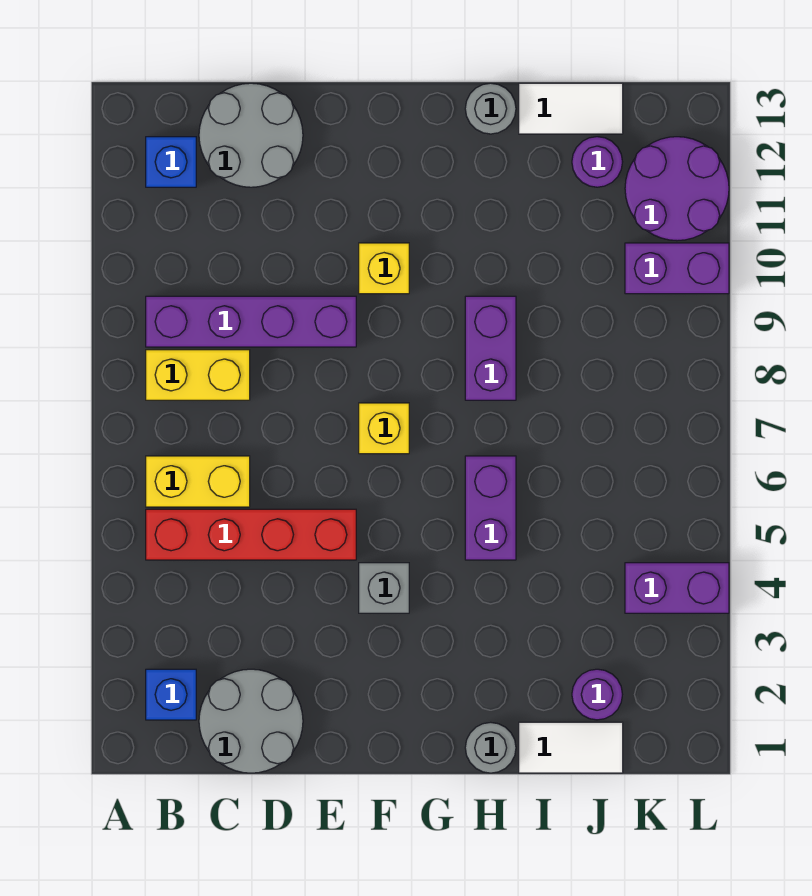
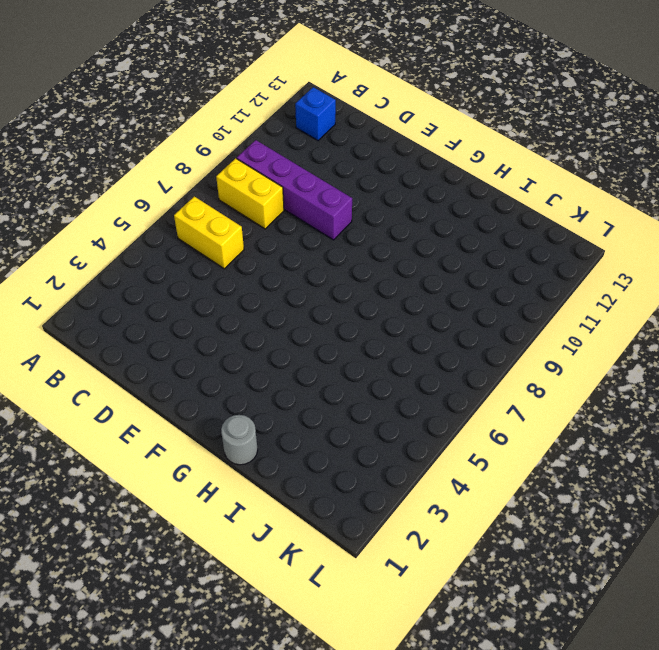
none -> blue brick B2 level 1
none -> red brick B5:E5 level 1
none -> grey round brick C1:D2 level 1

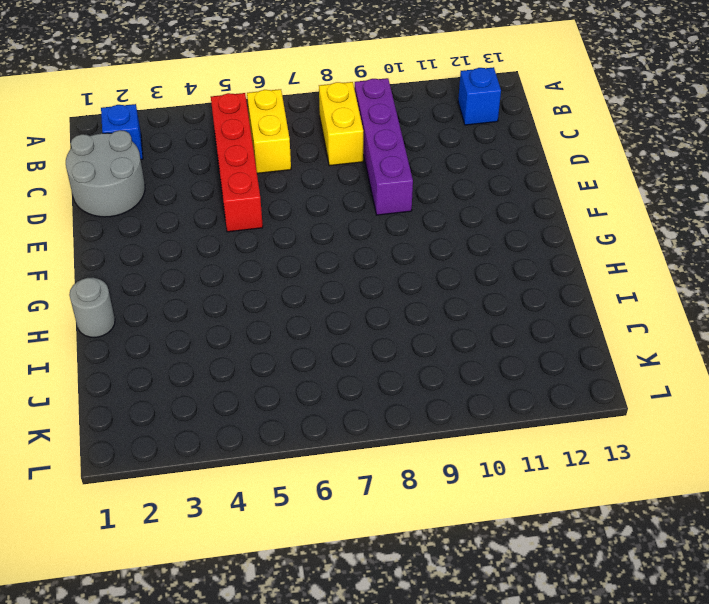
none -> grey round brick C12:D13 level 1
none -> grey brick F4 level 1
none -> yellow brick F7 level 1

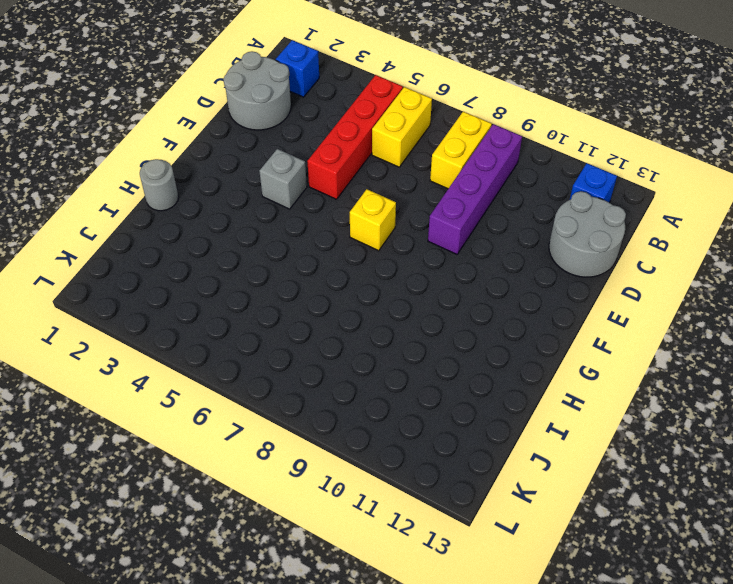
none -> yellow brick F10 level 1
none -> purple brick H5:H6 level 1
none -> purple brick H8:H9 level 1

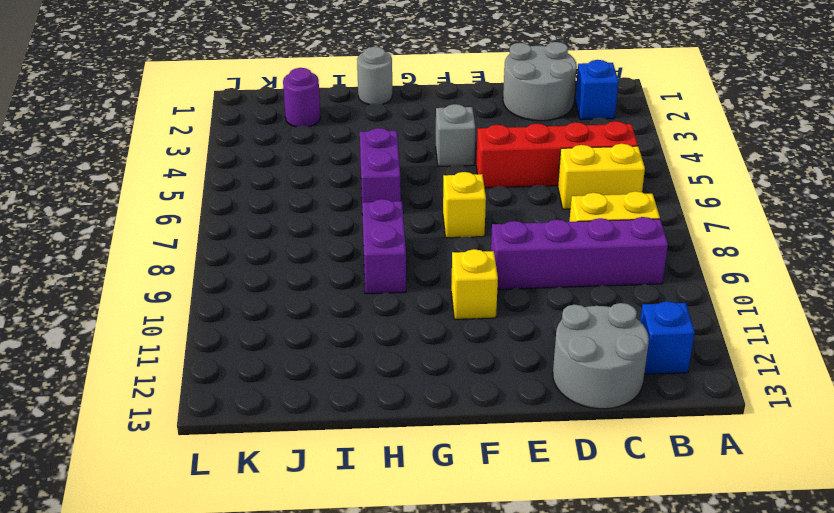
none -> grey round brick H13 level 1
none -> white tile I1:J1 level 1
none -> white tile I13:J13 level 1

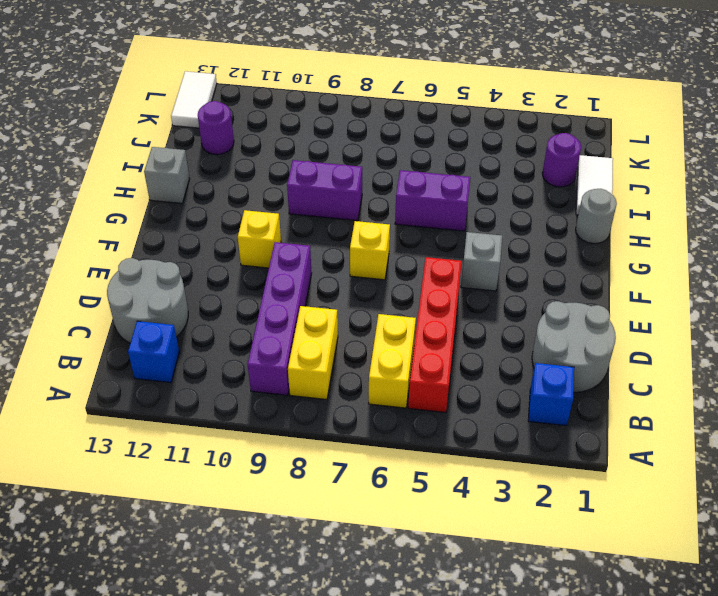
grey brick H13 level 1 -> grey round brick H13 level 1
white tile K13:L13 level 1 -> white tile I13:J13 level 1
none -> purple brick K4:L4 level 1
none -> purple brick K10:L10 level 1
none -> purple round brick K11:L12 level 1

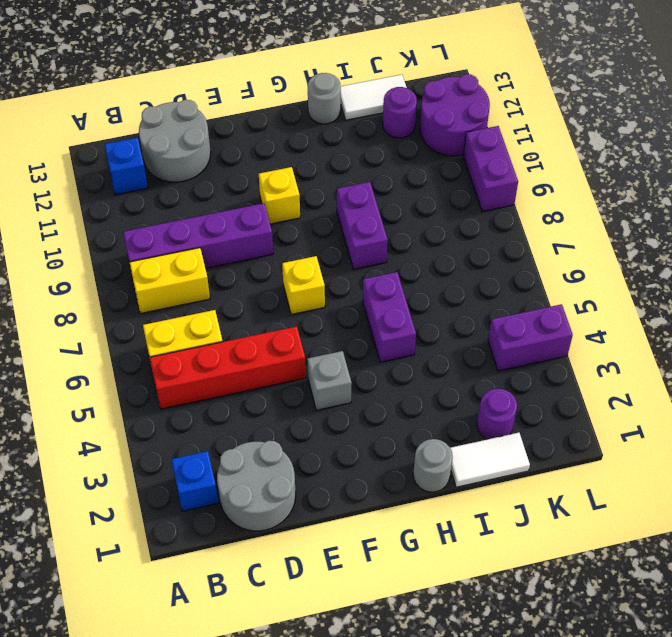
purple brick L9:L10 level 1 -> purple brick K10:L10 level 1

